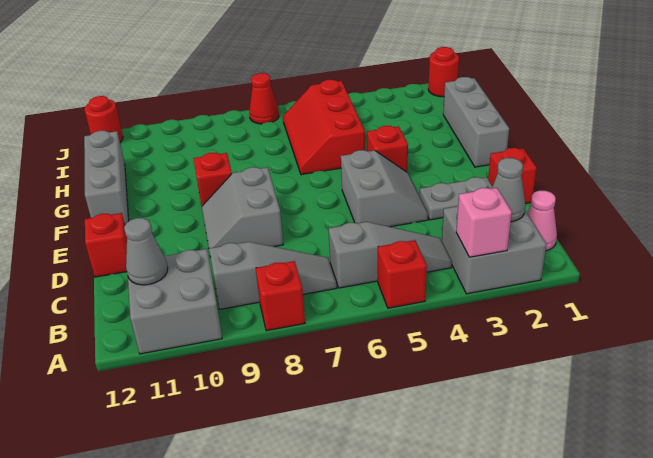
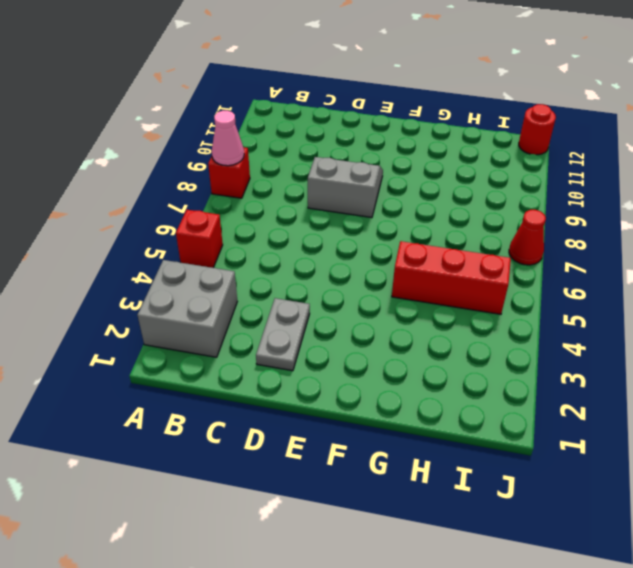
pink cone A8 level 2 -> pink cone B1 level 1
none -> grey brick A10:B11 level 1
none -> grey slope B4:B6 level 1 top 6
none -> grey slope B7:B9 level 1 top 9

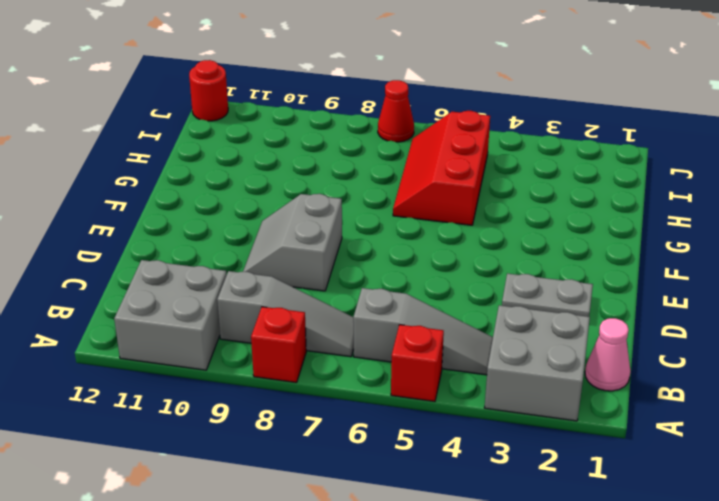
none -> red brick D1 level 1
none -> grey slope D4:E5 level 1 top 5
none -> red brick D12 level 1

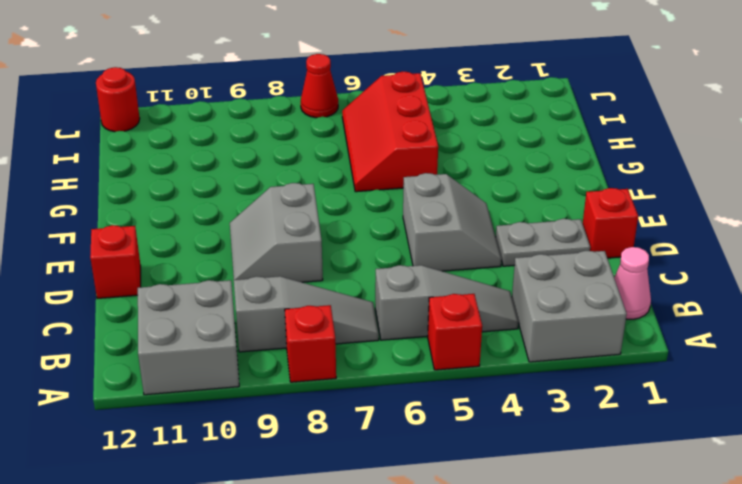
none -> grey brick F1:H1 level 1
none -> red brick F4 level 1
none -> red brick F9 level 1

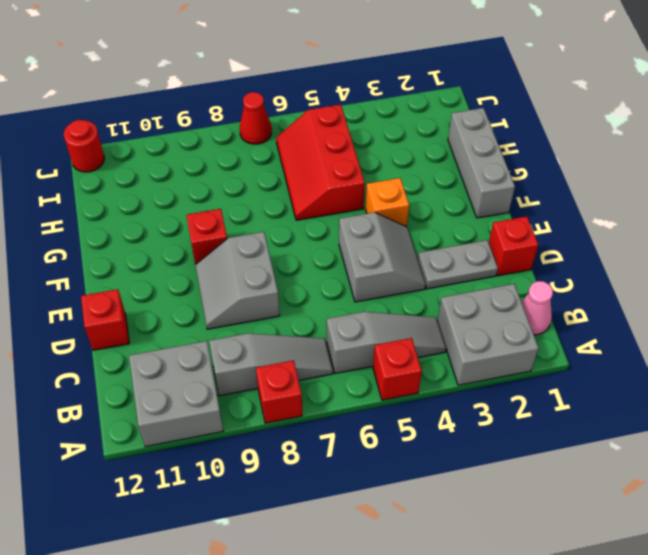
orange brick F4 level 1 -> red brick F4 level 1
none -> grey brick F12:H12 level 1
none -> red round brick J1 level 1
none -> pink brick A3 level 2

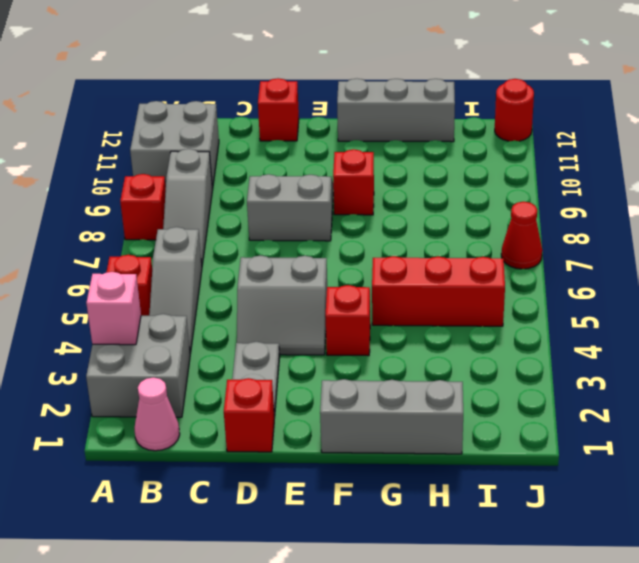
none -> red round brick J1 level 1
none -> grey cone B2 level 2
none -> grey cone B11 level 2

